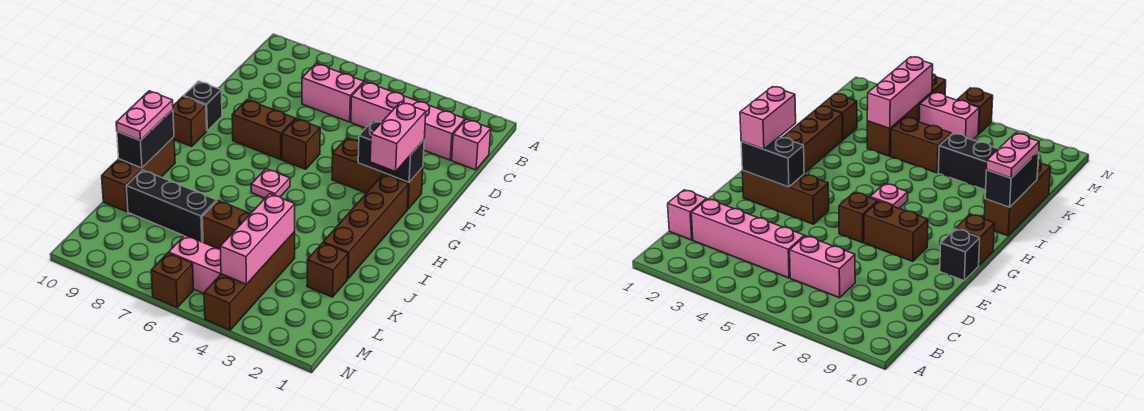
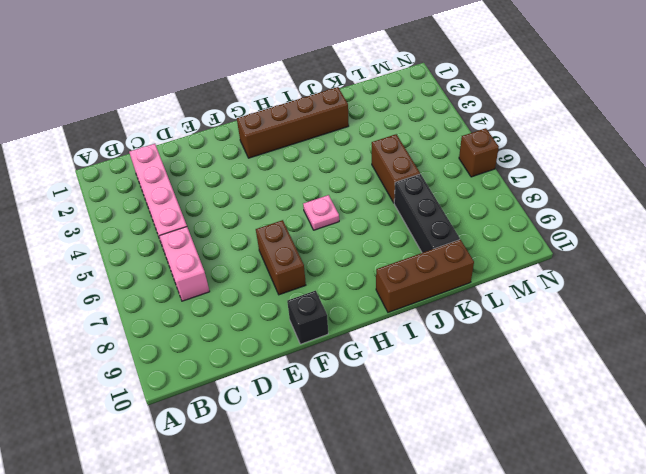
none -> pink brick C1 level 1
none -> brown brick F2:F4 level 1
none -> brown brick F6 level 1

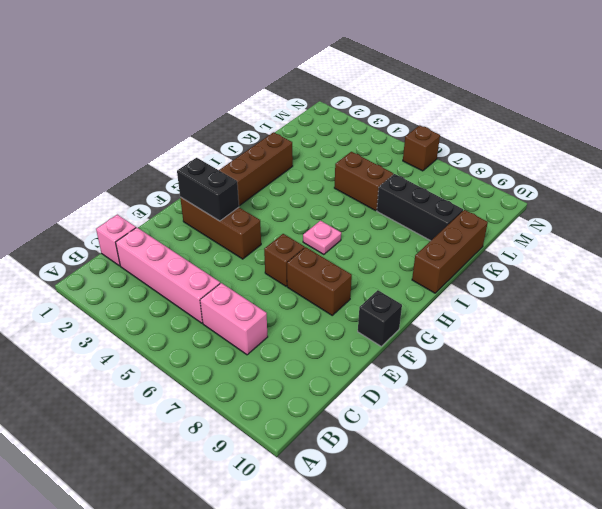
none -> brown brick G10 level 1
none -> brown brick K2 level 1
none -> brown brick K4:N4 level 1

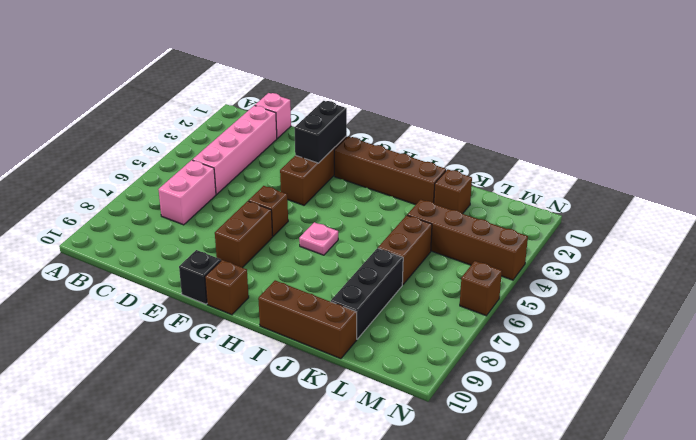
none -> pink brick M5:M6 level 1
none -> black brick I10:J10 level 2
none -> pink brick K4:M4 level 2

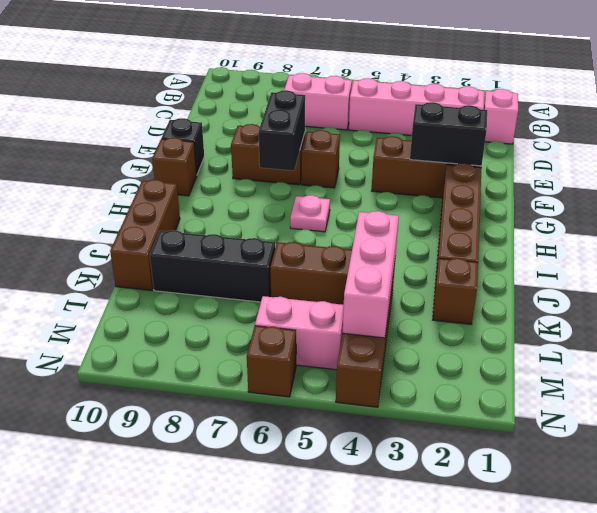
black brick F7:G7 level 2 -> black brick I10:J10 level 2
none -> pink brick F2:G2 level 3
none -> pink plate I10:J10 level 3

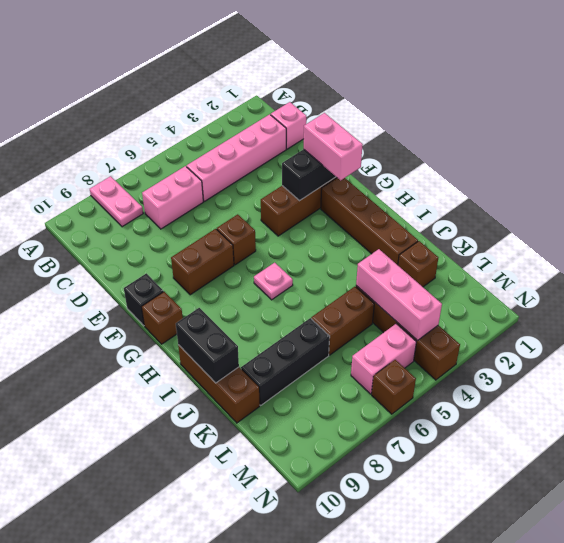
pink plate A8:B8 level 1 -> pink plate I10:J10 level 3

